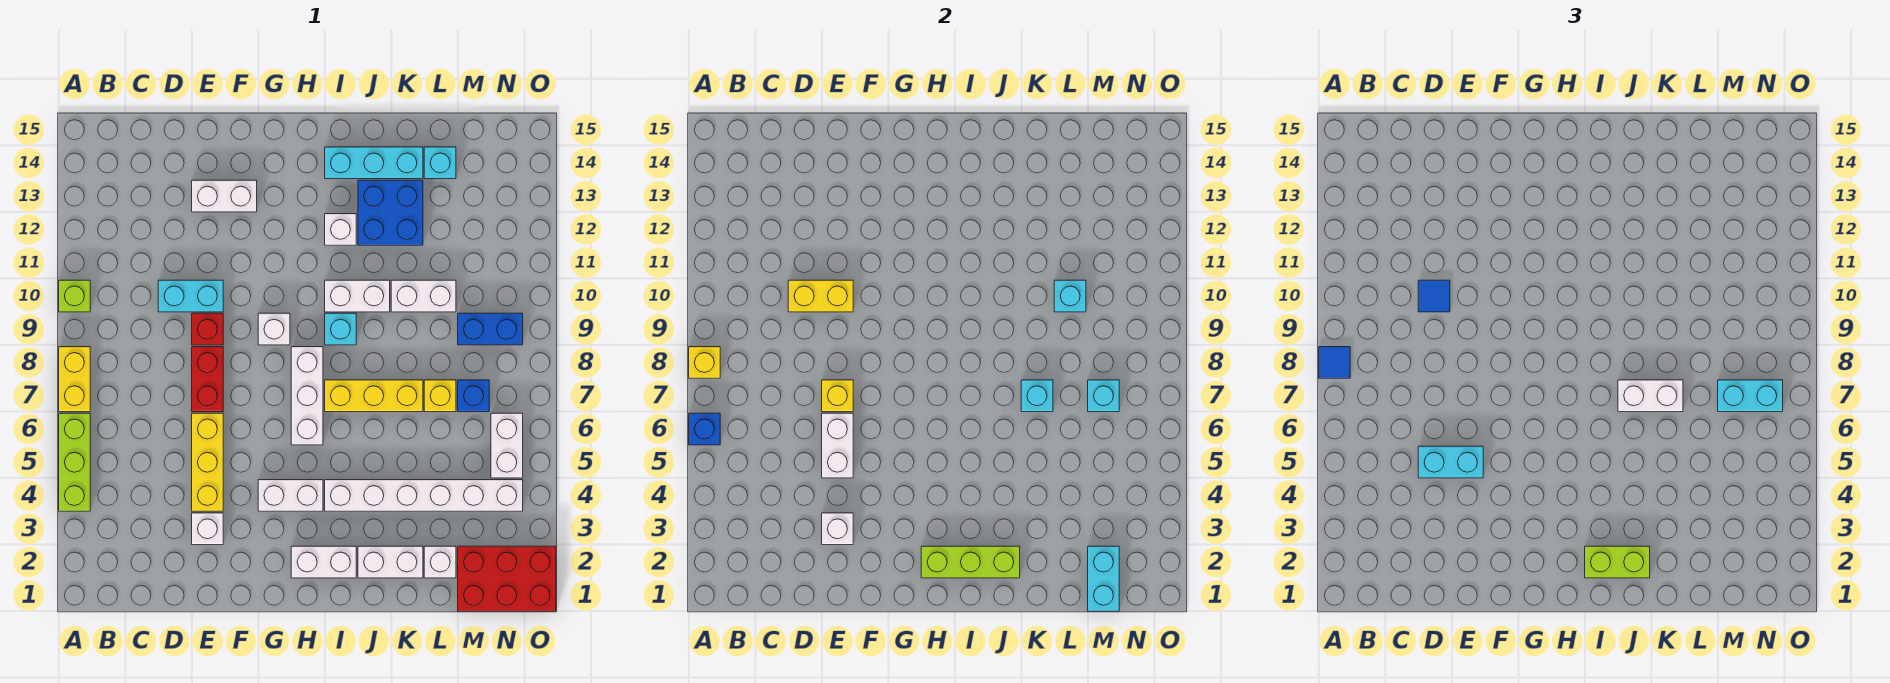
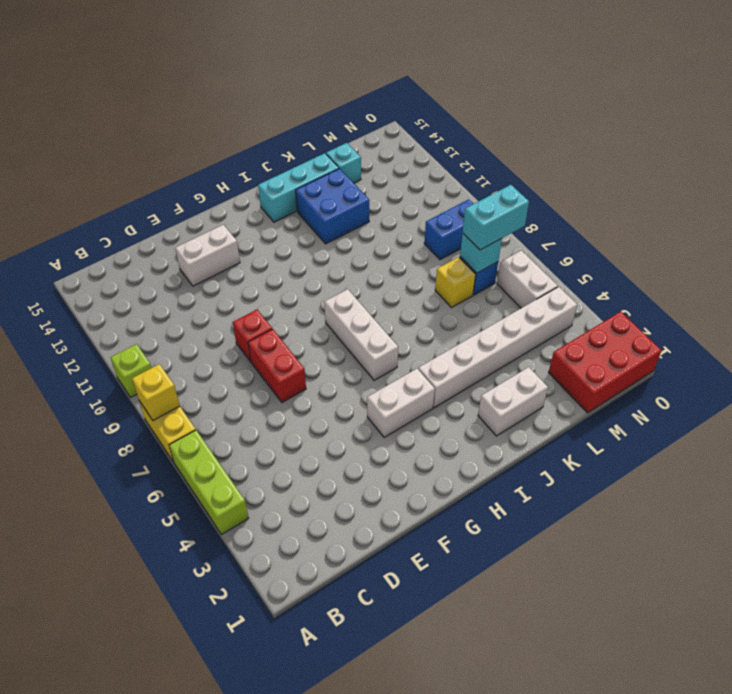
none -> cyan brick D10:E10 level 1
none -> white brick E3 level 1
none -> yellow brick E4:E6 level 1
none -> white brick G9 level 1

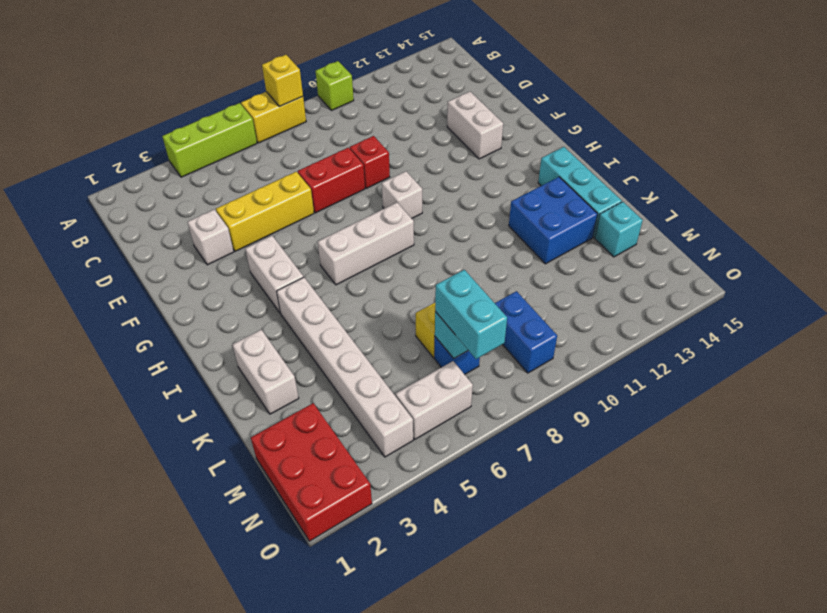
none -> cyan brick D10:E10 level 1
none -> white brick H2:I2 level 1
none -> yellow brick I7:K7 level 1
none -> cyan brick I9 level 1

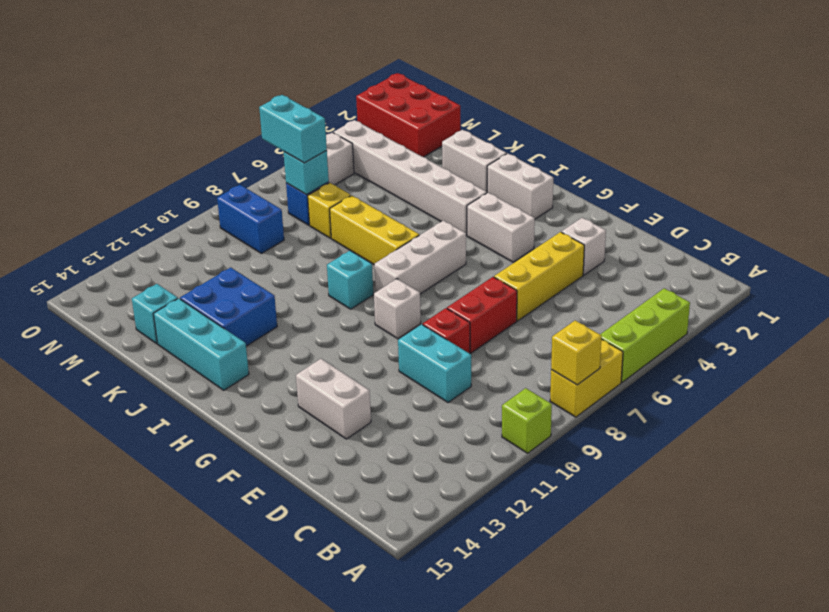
none -> white brick I10:J10 level 1
none -> white brick I12 level 1
none -> white brick K10:L10 level 1
none -> white brick L2 level 1

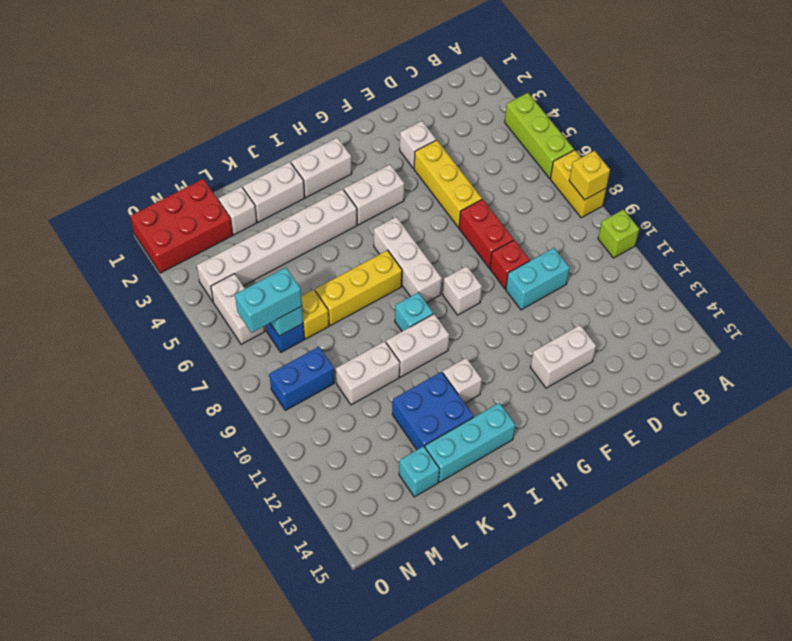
none -> blue brick A6 level 2
none -> yellow brick D10:E10 level 2
none -> white brick E3 level 2
none -> white brick E5:E6 level 2

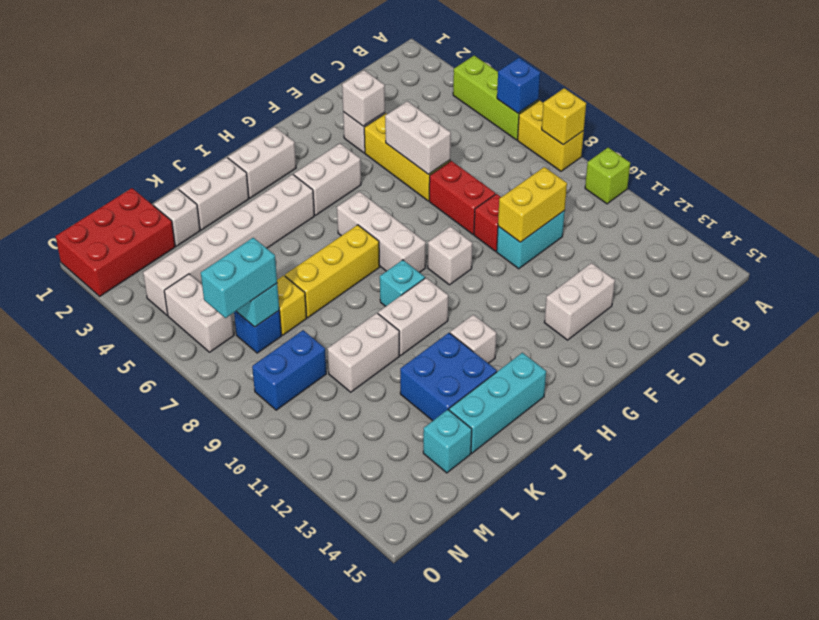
none -> yellow brick E7 level 2
none -> lime brick H2:J2 level 2
none -> cyan brick K7 level 2
none -> cyan brick L10 level 2

